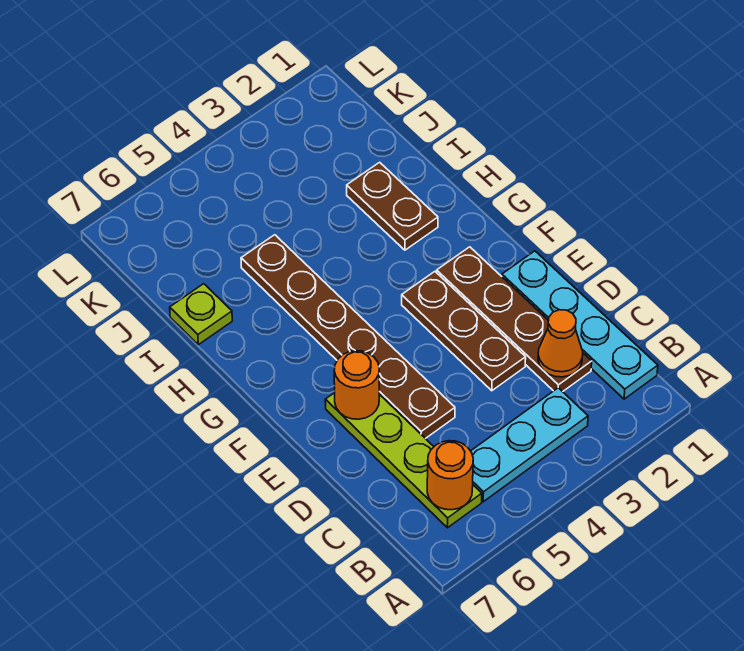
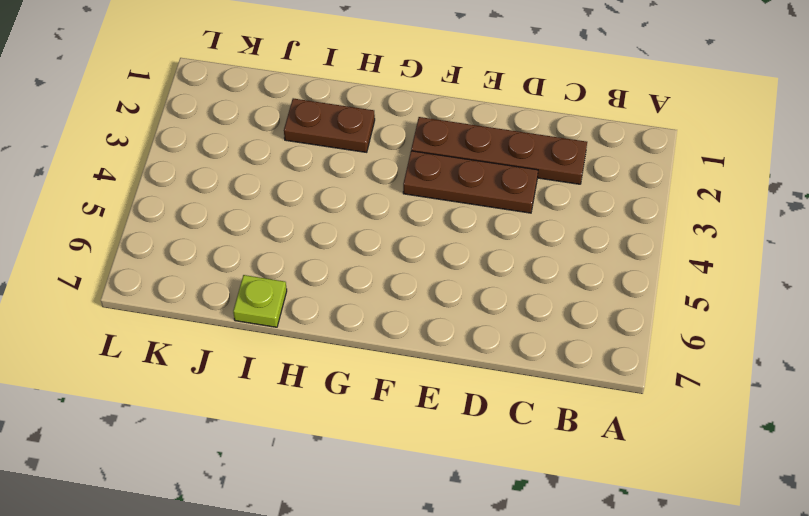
none -> cyan plate B1:E1 level 1
none -> cyan plate B3:B5 level 1

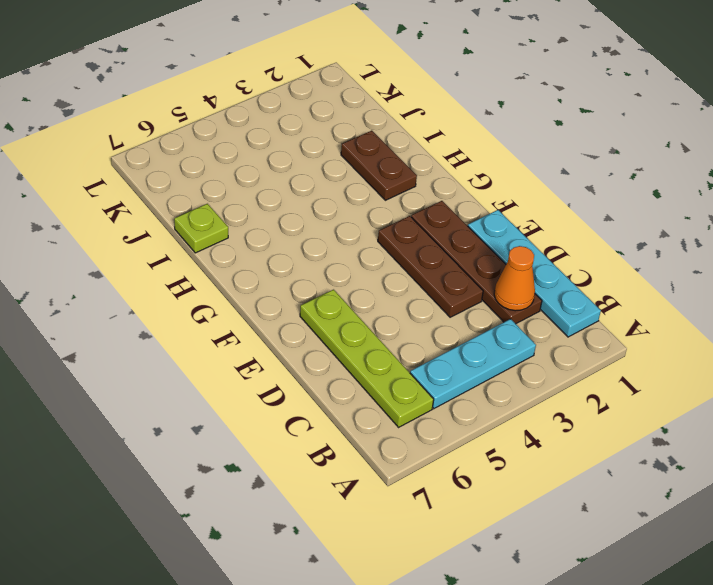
none -> brown plate D5:I5 level 1
none -> orange round brick B6 level 2

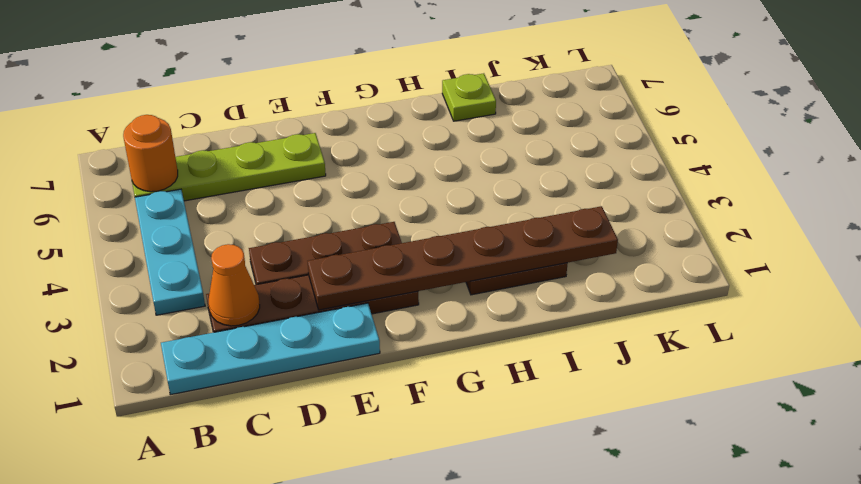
brown plate E2:J2 level 2 -> brown plate D5:I5 level 1
none -> orange round brick E6 level 2

